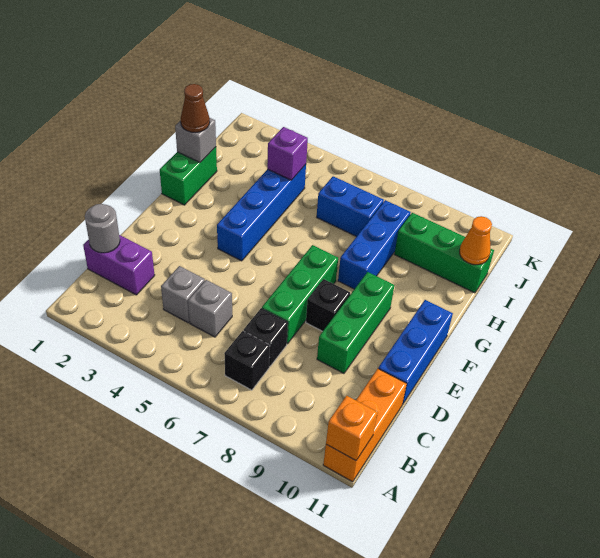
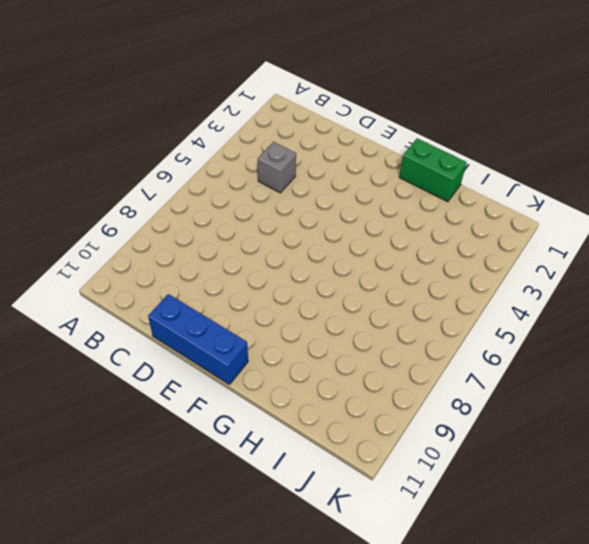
none -> orange brick A11:C11 level 1
none -> black brick B7 level 1
none -> purple brick C1:C2 level 1

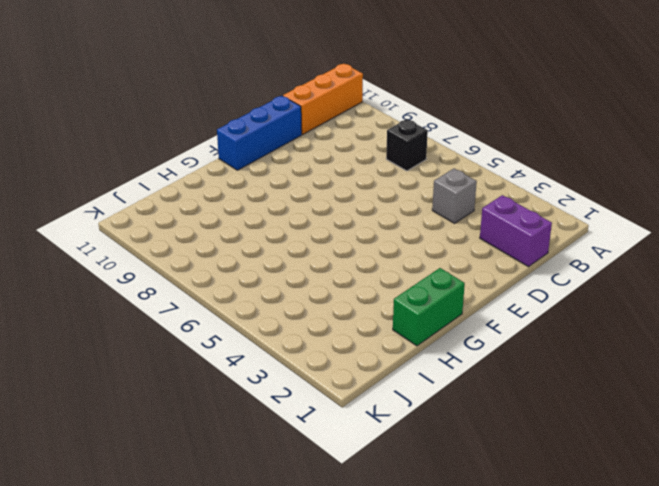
none -> grey brick C5 level 1
none -> black brick C7 level 1
none -> green brick D7:F7 level 1

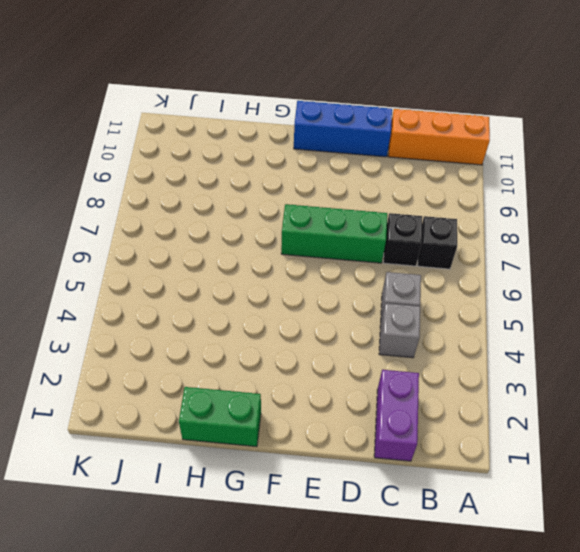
none -> green brick D9:F9 level 1
none -> black brick E8 level 1
none -> blue brick F4:I4 level 1

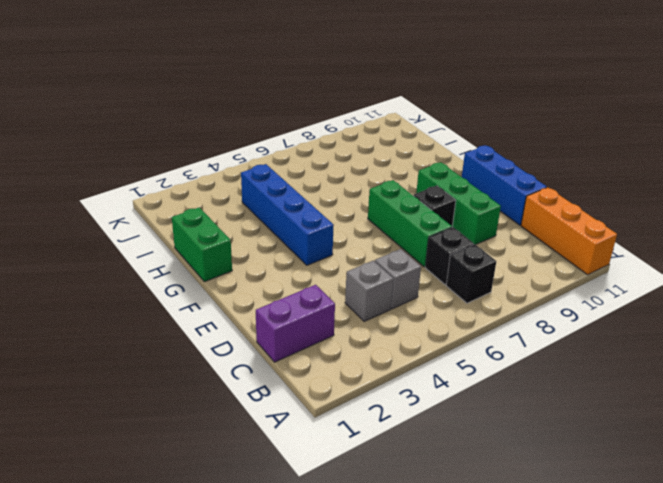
none -> blue brick G8:I8 level 1
none -> blue brick I6:I7 level 1
none -> green brick I9:I11 level 1

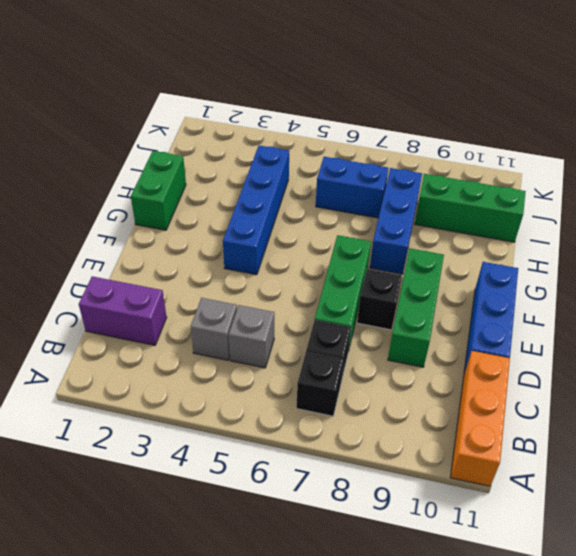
none -> orange brick A11 level 2
none -> grey round brick C1 level 2
none -> grey brick H1 level 2

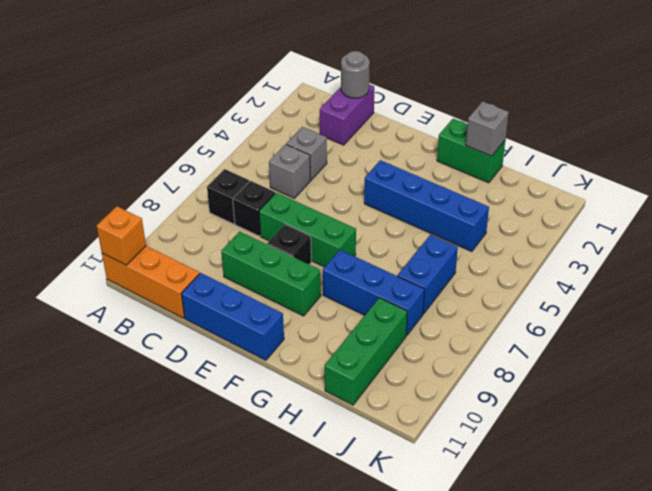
none -> purple brick I4 level 2
none -> orange cone I11 level 2
none -> brown cone H1 level 3

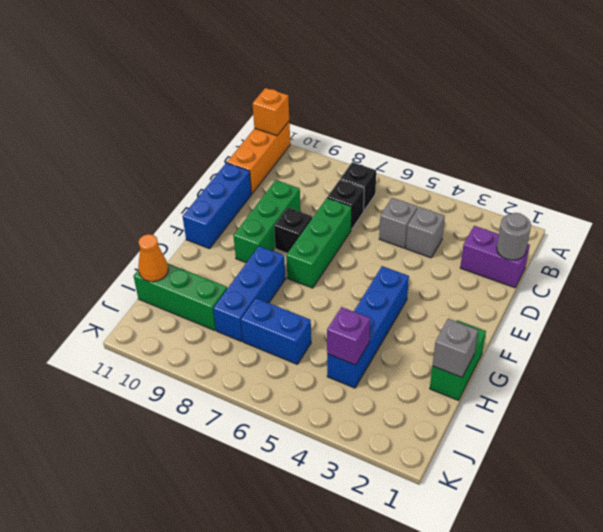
none -> brown cone H1 level 3

